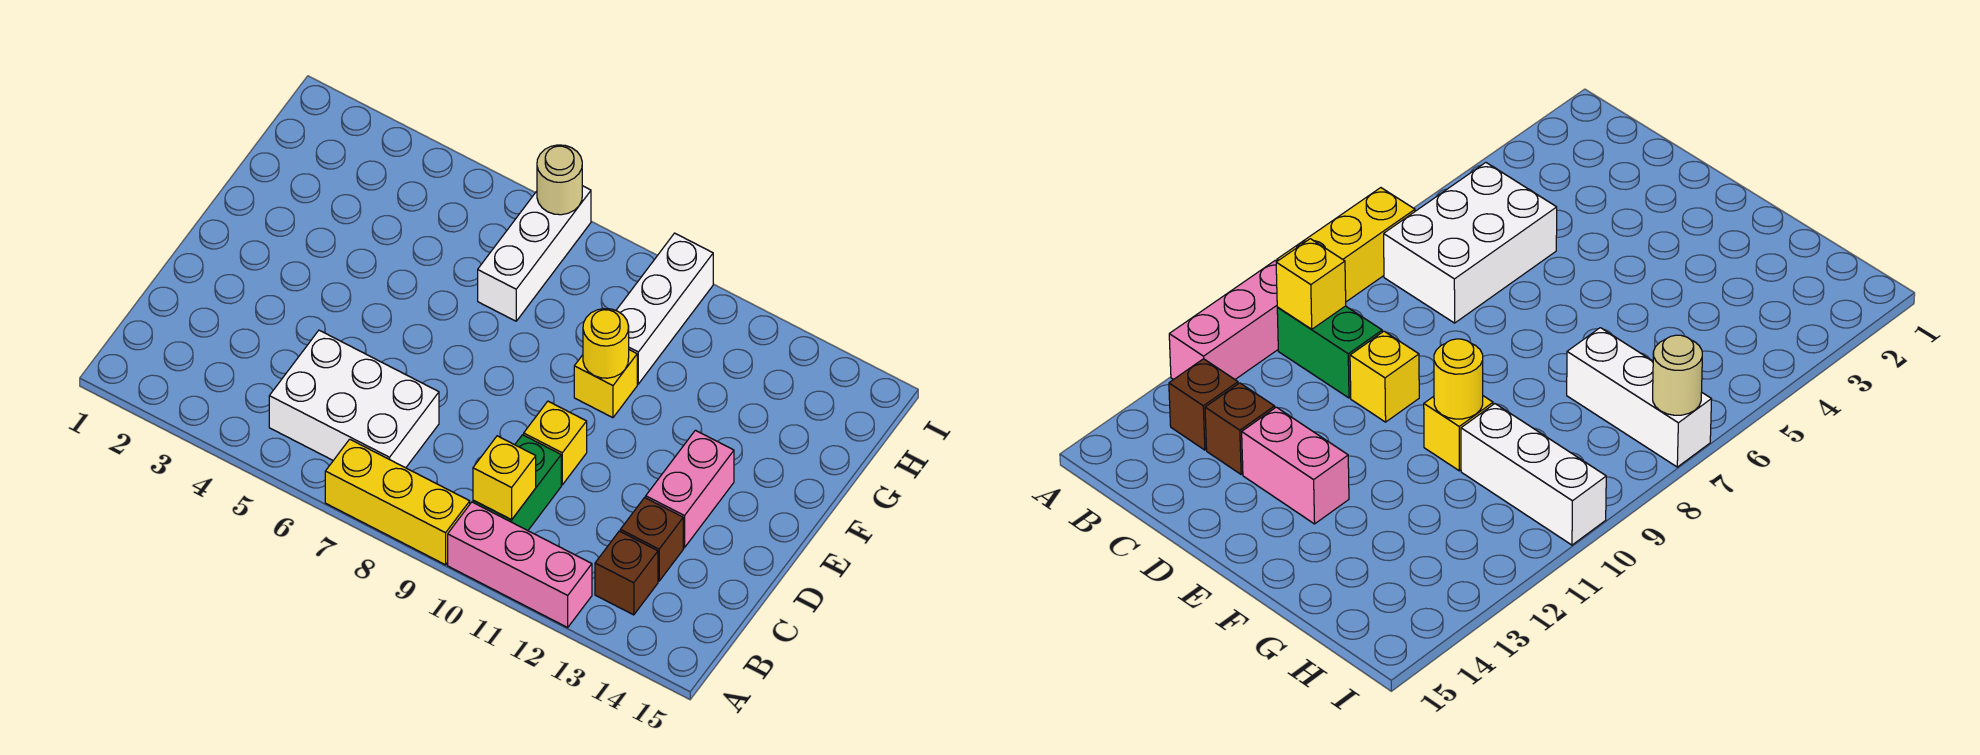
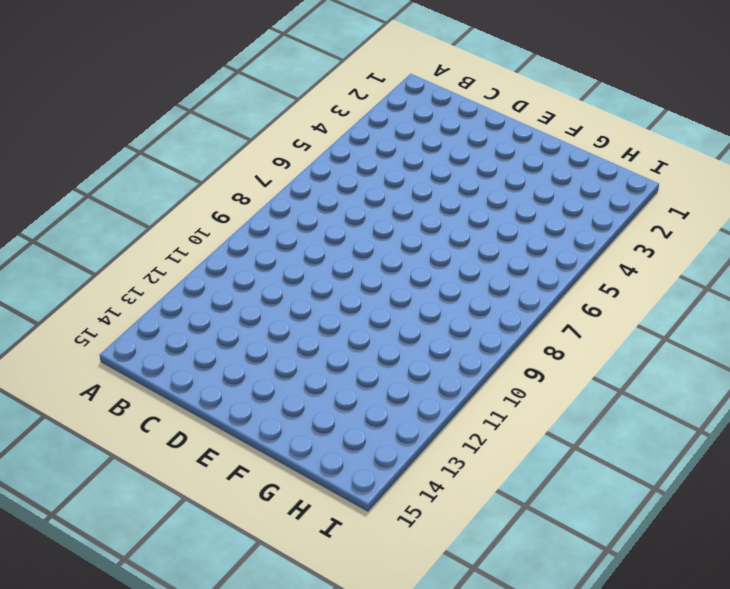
none -> yellow brick A7:A9 level 1
none -> pink brick A10:A12 level 1
none -> white brick B5:C7 level 1

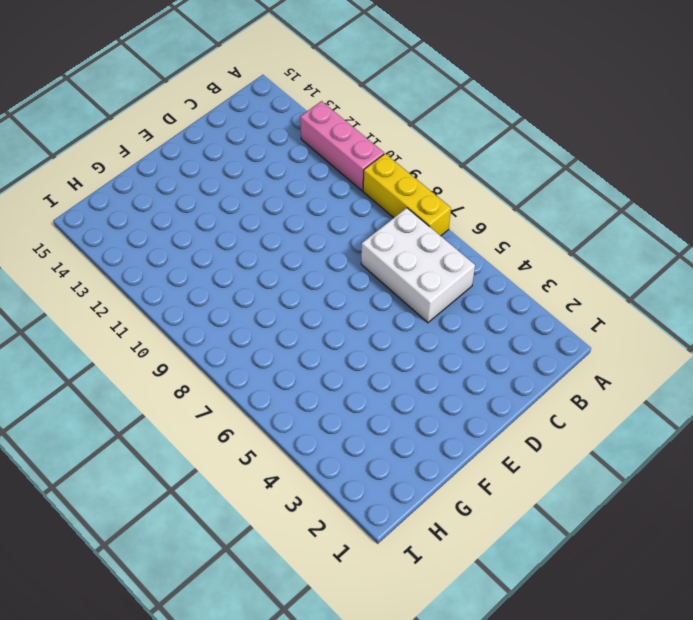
none -> green brick B10:C10 level 1
none -> brown brick B13 level 1
none -> brown brick C13 level 1

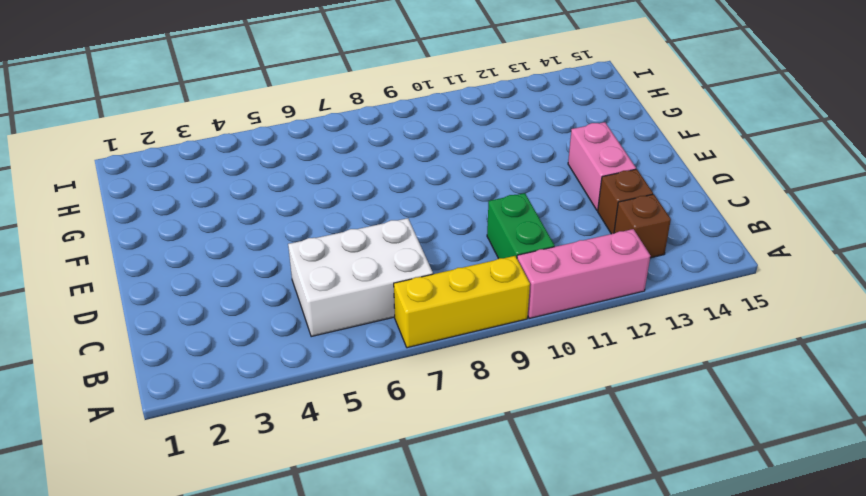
none -> yellow brick D10 level 1
none -> yellow brick F10 level 1
none -> white brick G7:I7 level 1

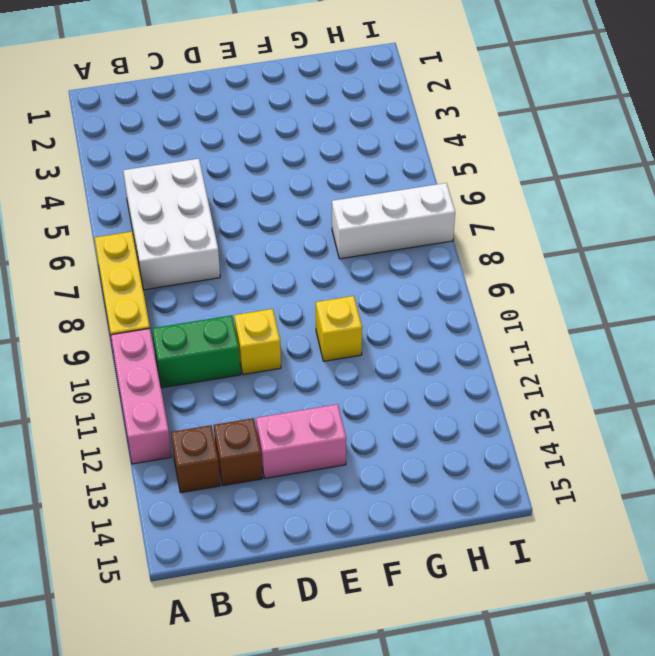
none -> white brick G10:I10 level 1
none -> yellow brick B10 level 2
none -> yellow round brick F10 level 2

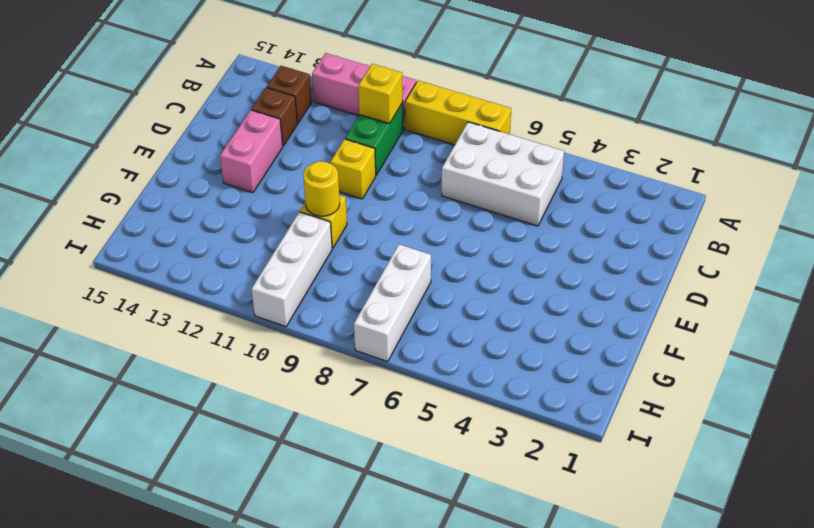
none -> tan round brick I7 level 2

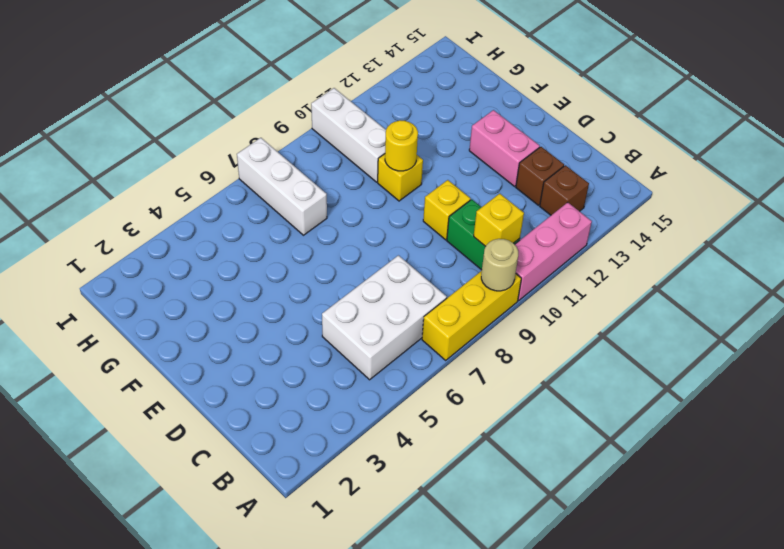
tan round brick A9 level 2 -> tan round brick I7 level 2

